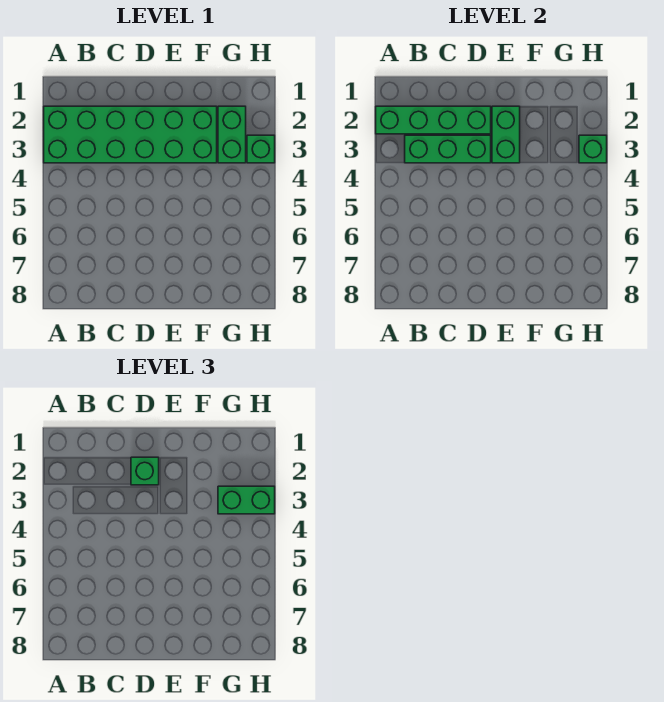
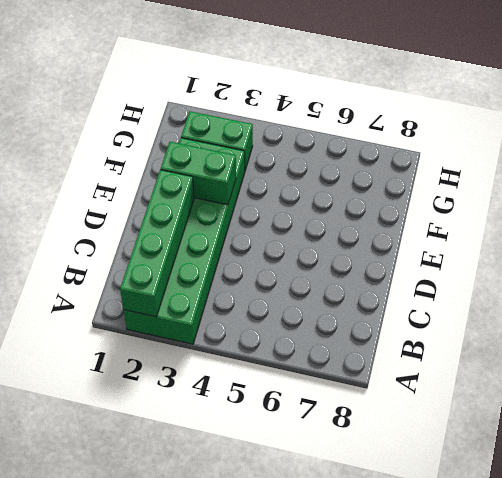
none -> green brick H3 level 1
none -> green brick B3:D3 level 2

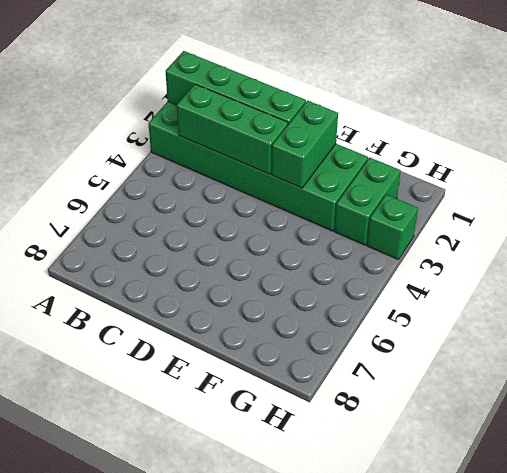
none -> green brick H3 level 2
none -> green brick D2 level 3

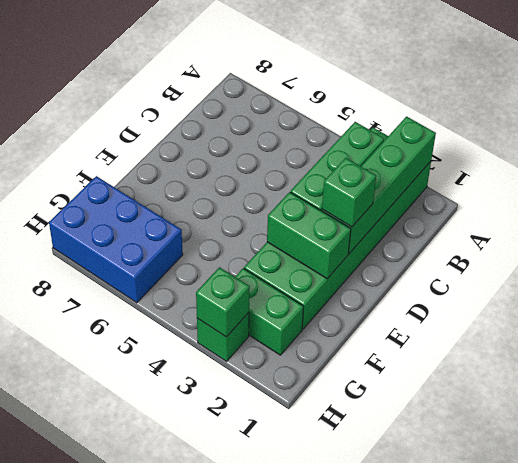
blue brick G6:H8 level 1 -> none
none -> green brick G3:H3 level 3

